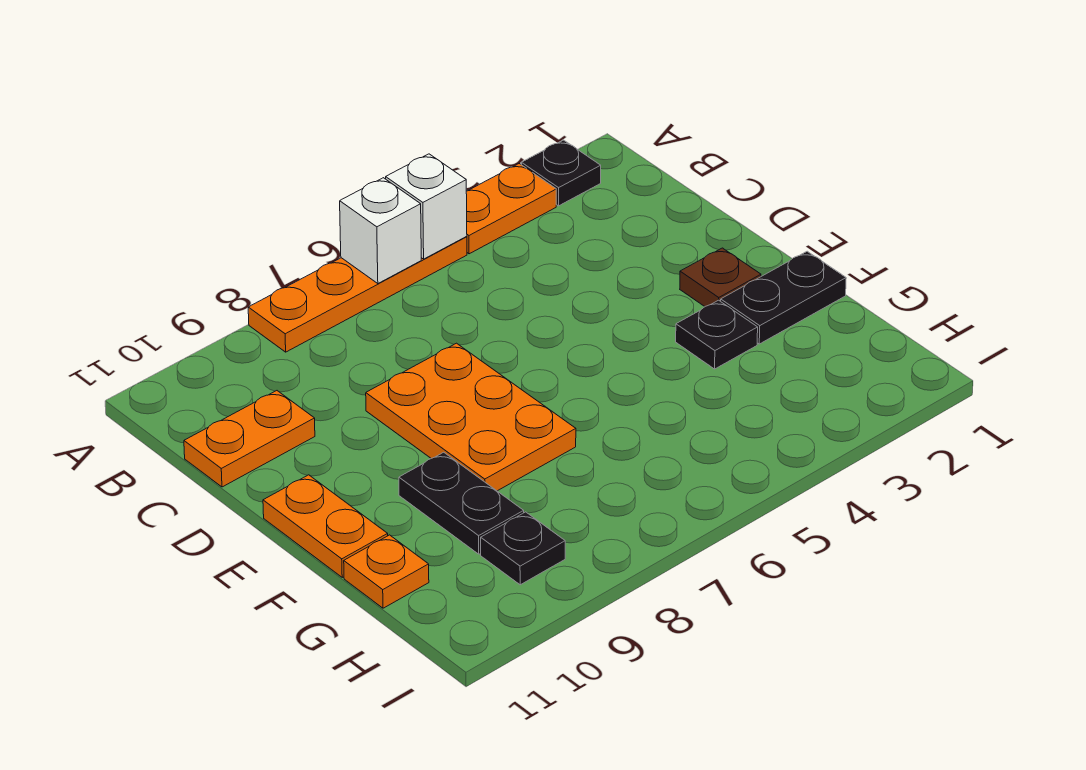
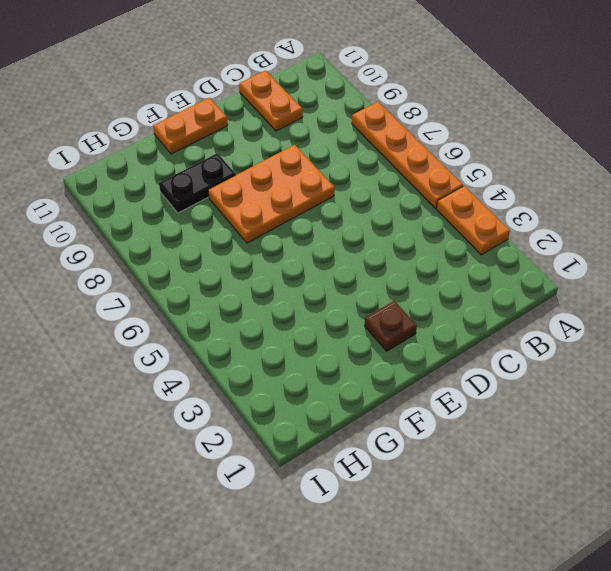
none -> black plate A2 level 1
none -> black plate F1:F2 level 1
none -> black plate F3 level 1

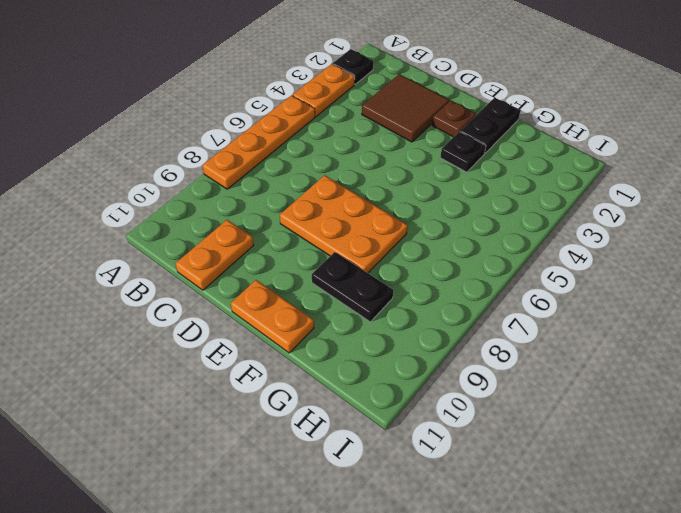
brown tile C2:D3 level 1 -> none
none -> orange plate G11 level 1
none -> black plate H9 level 1
none -> white brick A5 level 2

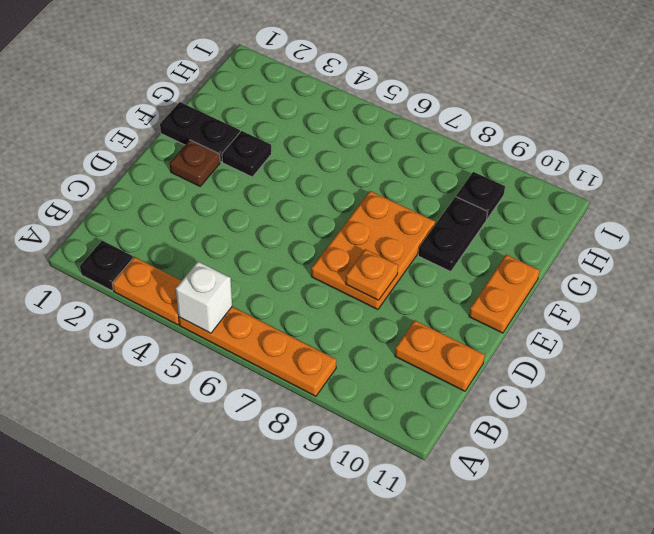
orange plate D8 level 2 -> orange plate G11 level 1
none -> white brick A6 level 2

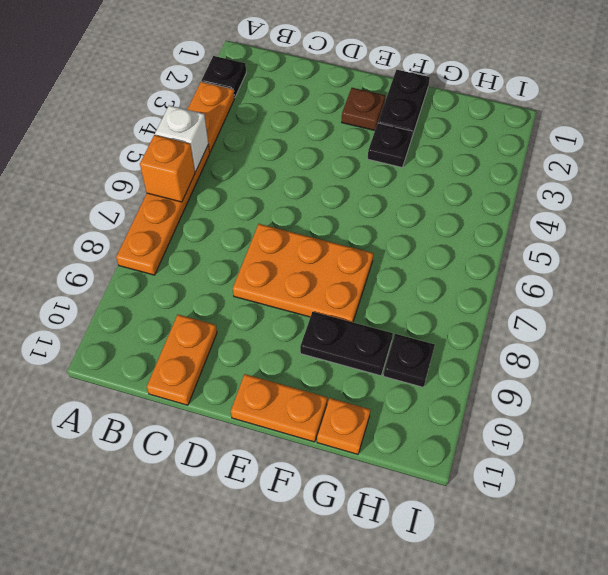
orange brick A6 level 2 -> white brick A6 level 2

